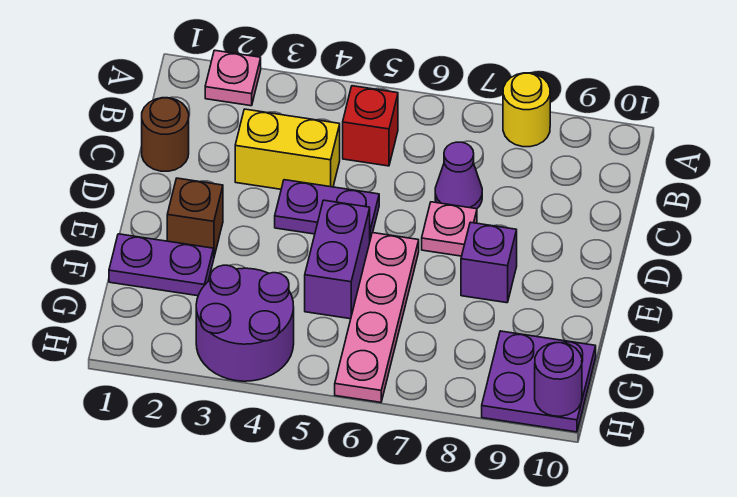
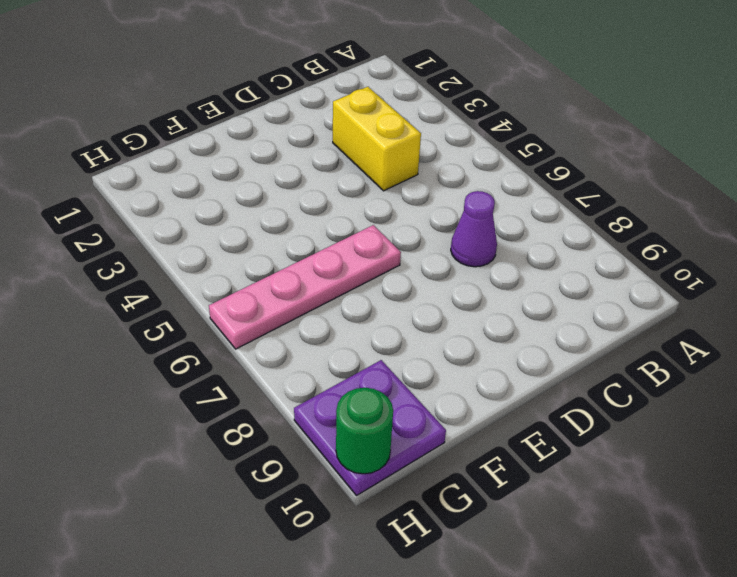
green round brick H10 level 2 -> purple round brick H10 level 2
none -> pink plate A2 level 1
none -> yellow round brick A8 level 1
none -> red brick B5 level 1

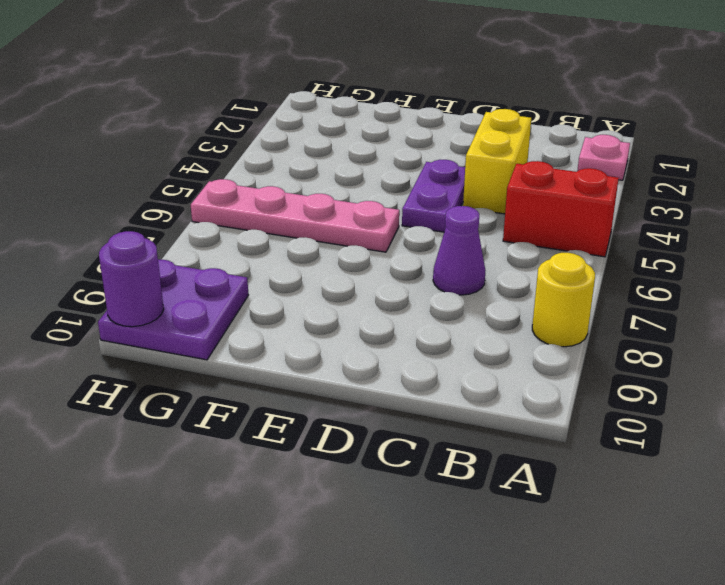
red brick A5:B5 level 1 -> red brick B5 level 1
none -> brown round brick C1 level 1
none -> pink plate D7 level 1
none -> brown brick E2 level 1

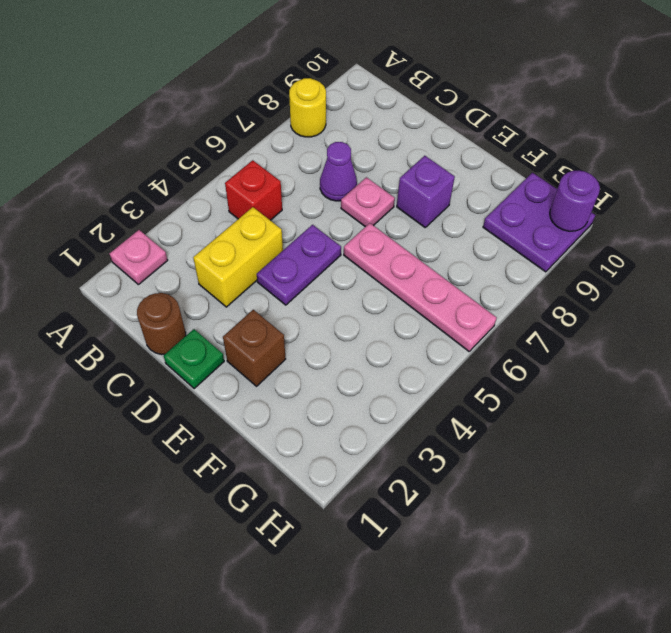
green plate D1 level 1 -> none
none -> purple brick E5:F5 level 1
none -> purple plate F1:F2 level 1
none -> purple round brick G3:H4 level 1

